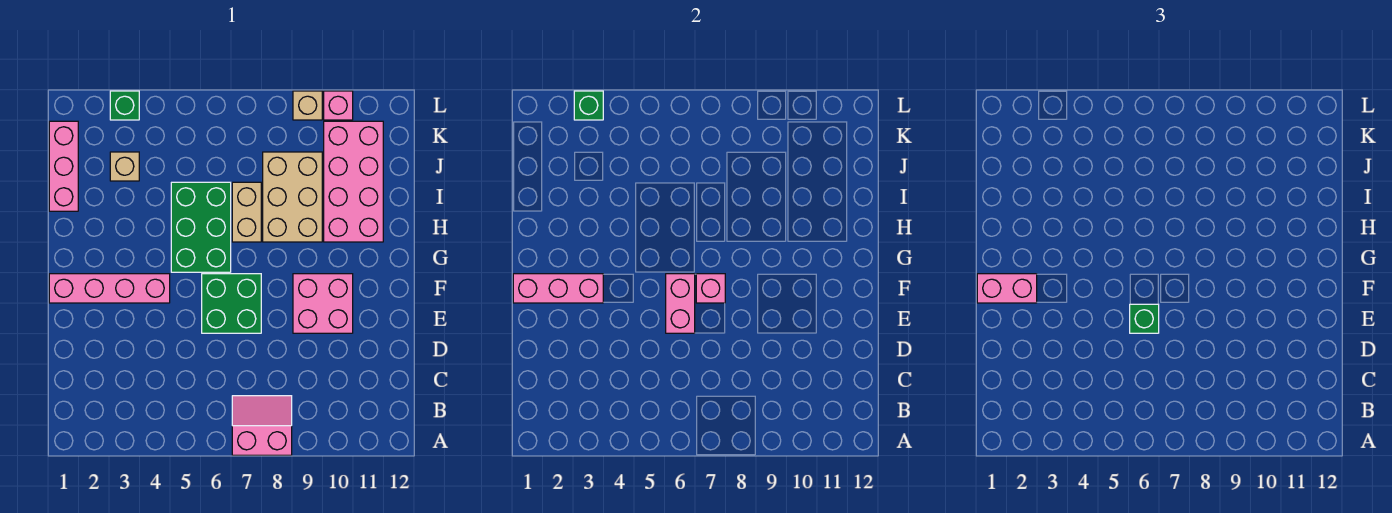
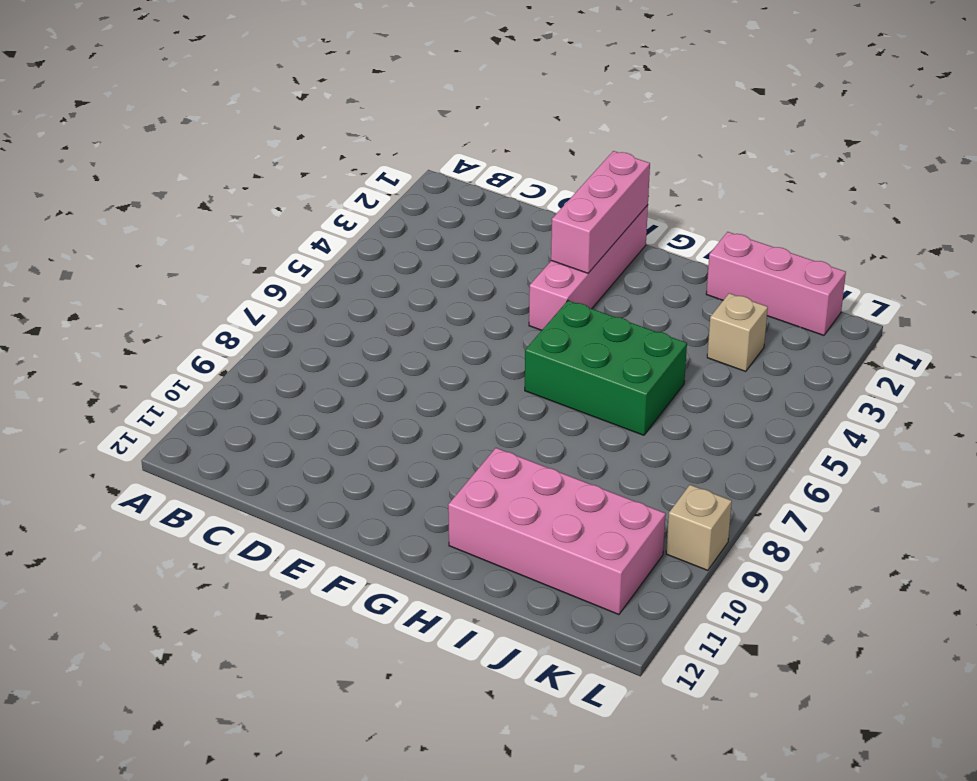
none -> pink slope A7:B8 level 1 top A
none -> green brick E6:F7 level 1
none -> pink brick E9:F10 level 1

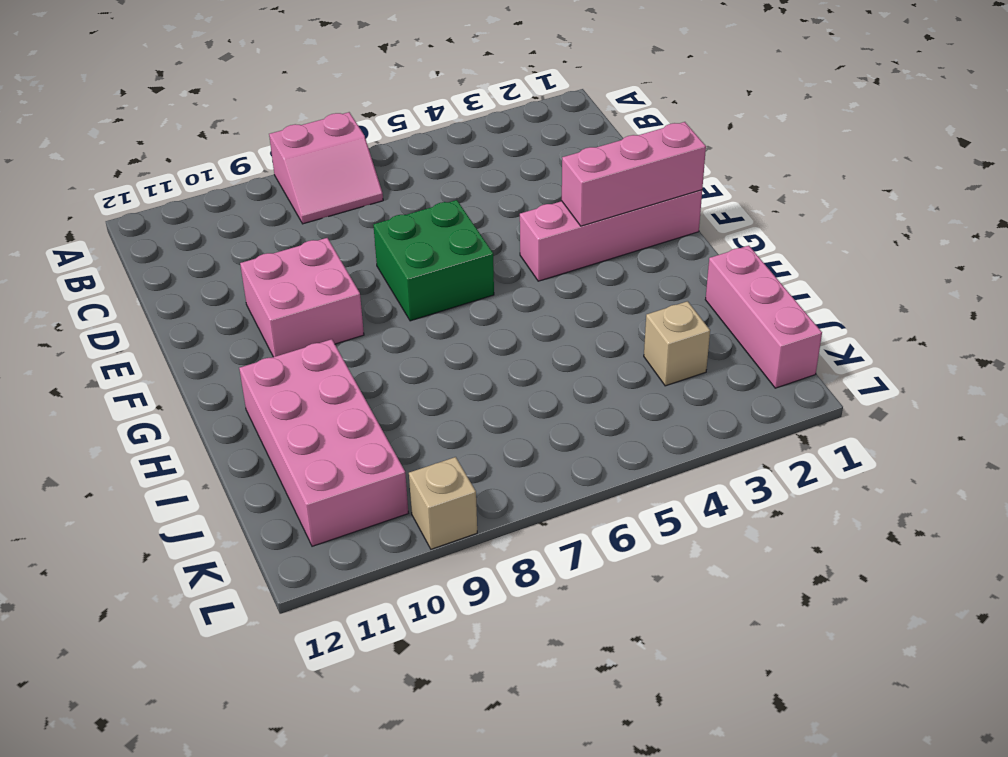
none -> green brick G5:I6 level 1
none -> tan brick H7:I7 level 1
none -> tan brick H8:J9 level 1

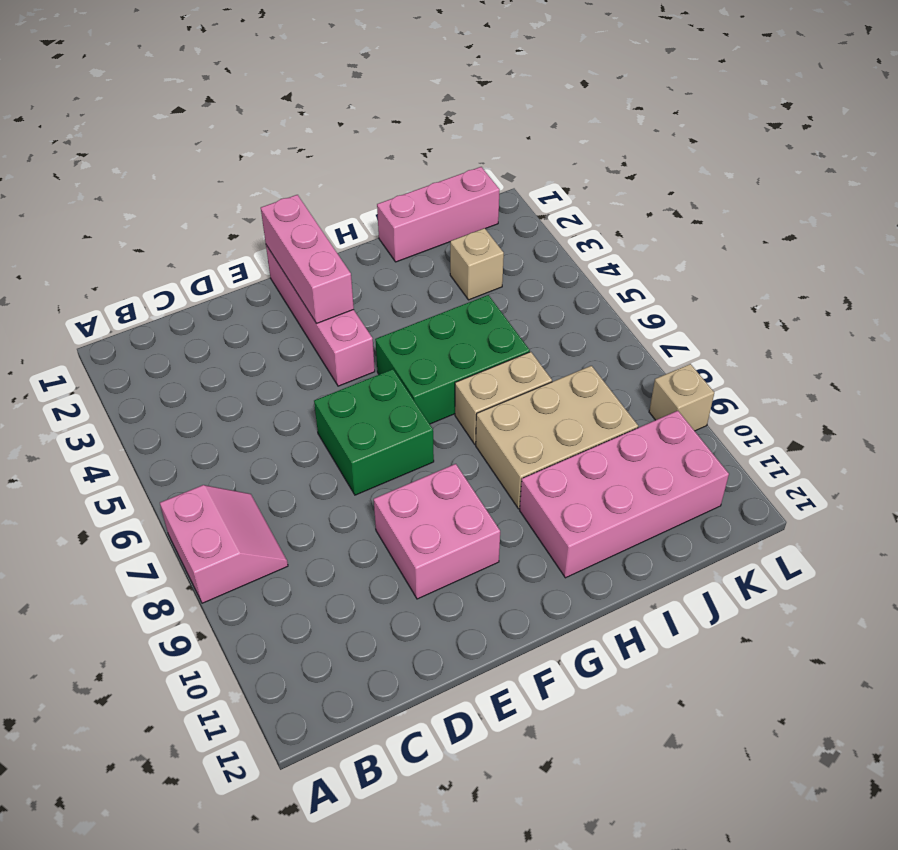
none -> green brick L3 level 1
none -> pink brick L10 level 1
none -> pink brick E6:F6 level 2

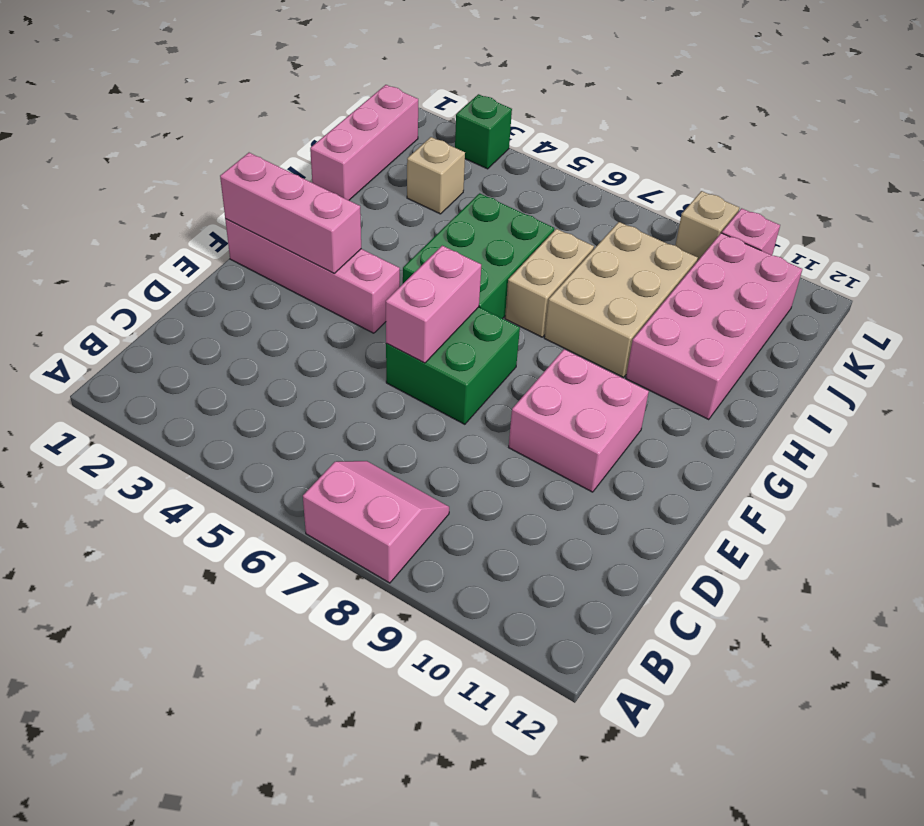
none -> pink brick F7 level 2
none -> green brick L3 level 2
none -> green brick E6 level 3

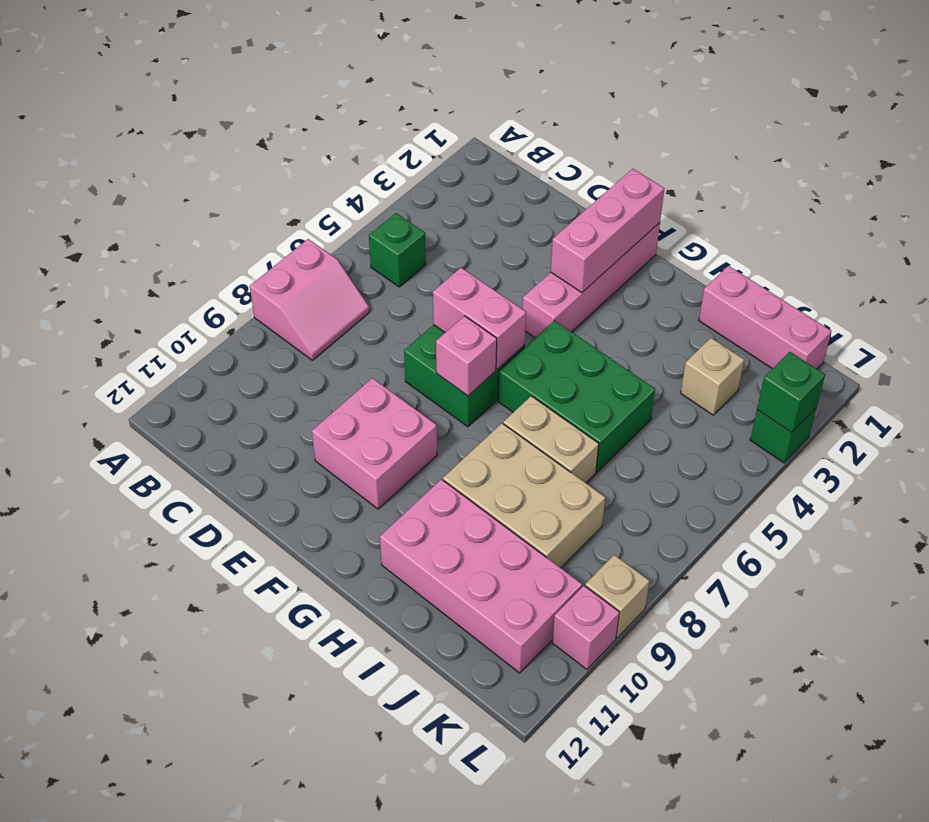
green brick B5 level 1 -> green brick E6 level 3
none -> pink brick F1:F2 level 3

